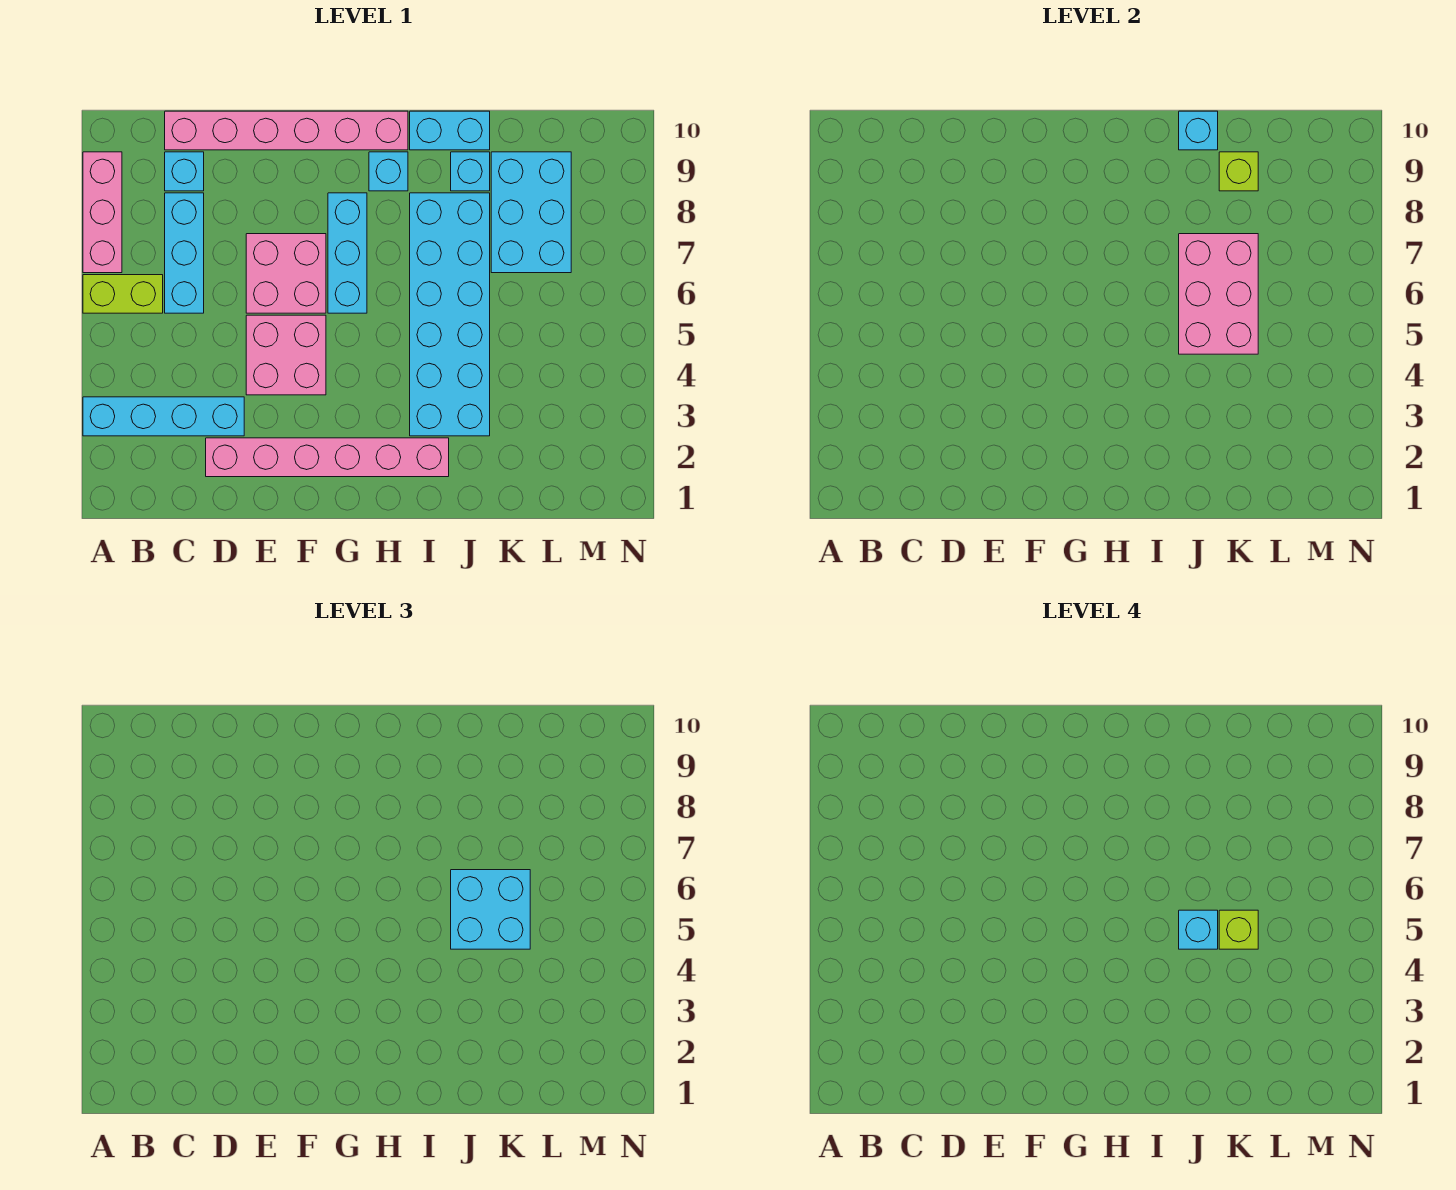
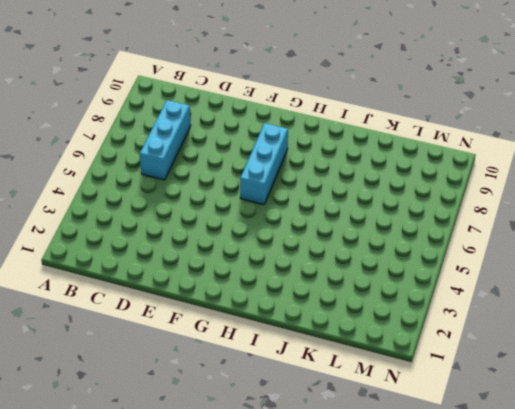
none -> cyan brick A3:D3 level 1
none -> lime brick A6:B6 level 1
none -> pink brick A7:A9 level 1

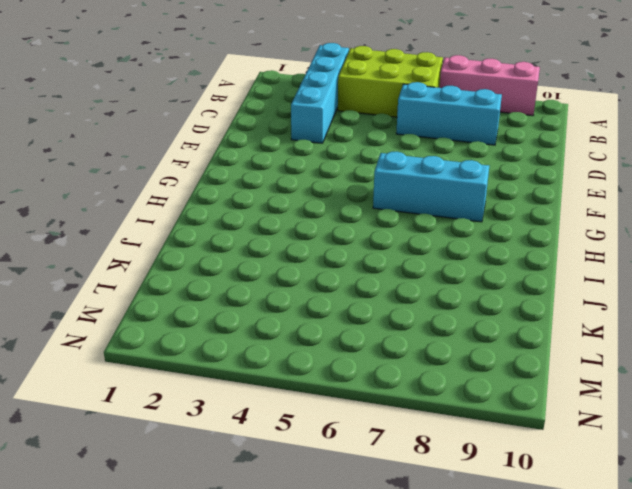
lime brick A4:B6 level 1 -> lime brick A6:B6 level 1
none -> cyan brick C9 level 1
none -> pink brick C10:H10 level 1
none -> pink brick D2:I2 level 1

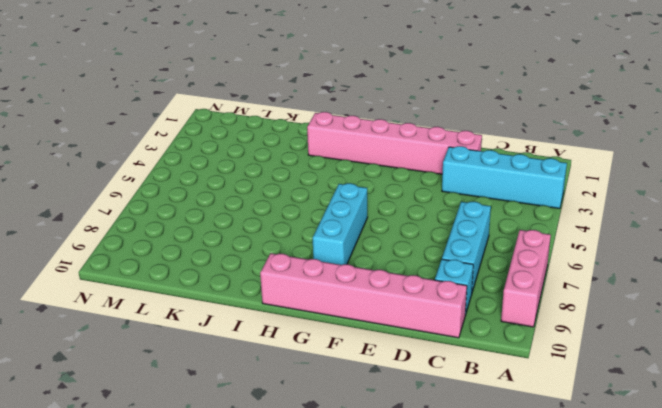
none -> lime brick A6:B6 level 1
none -> pink brick E4:F5 level 1
none -> pink brick E6:F7 level 1

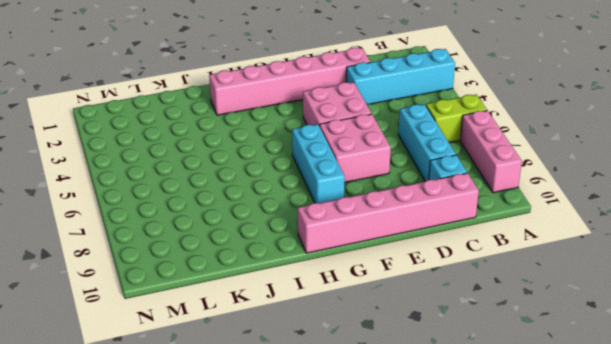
none -> cyan brick H9 level 1
none -> cyan brick I3:J8 level 1
none -> cyan brick I10:J10 level 1

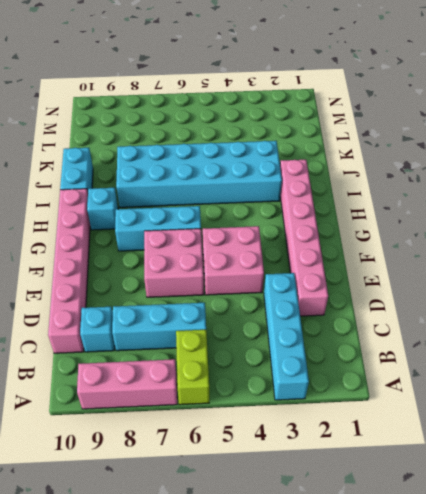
none -> cyan brick J9 level 1
none -> cyan brick K7:L9 level 1
none -> pink brick J5:K7 level 2

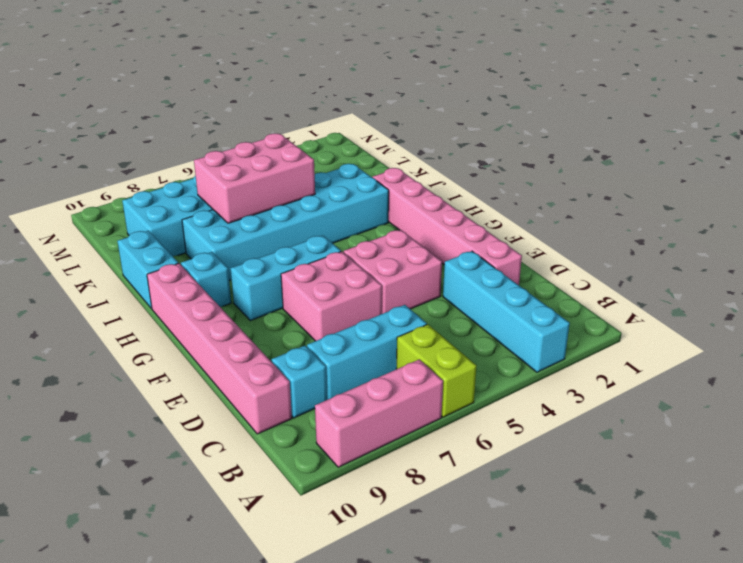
none -> cyan brick J9 level 1
none -> cyan brick J10 level 2
none -> lime brick K9 level 2

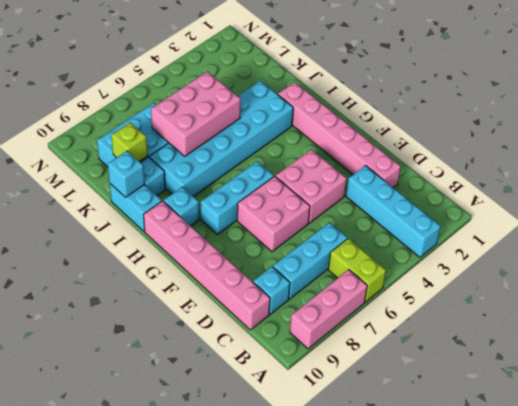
none -> cyan brick J5:K6 level 3
none -> cyan brick J5 level 4
none -> lime brick K5 level 4

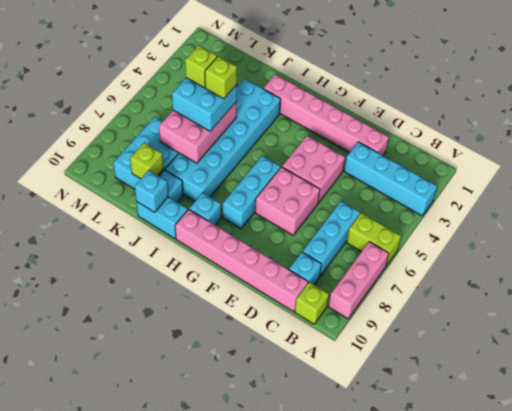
lime brick B10 level 1 -> none
lime brick J5 level 4 -> cyan brick J5 level 4

